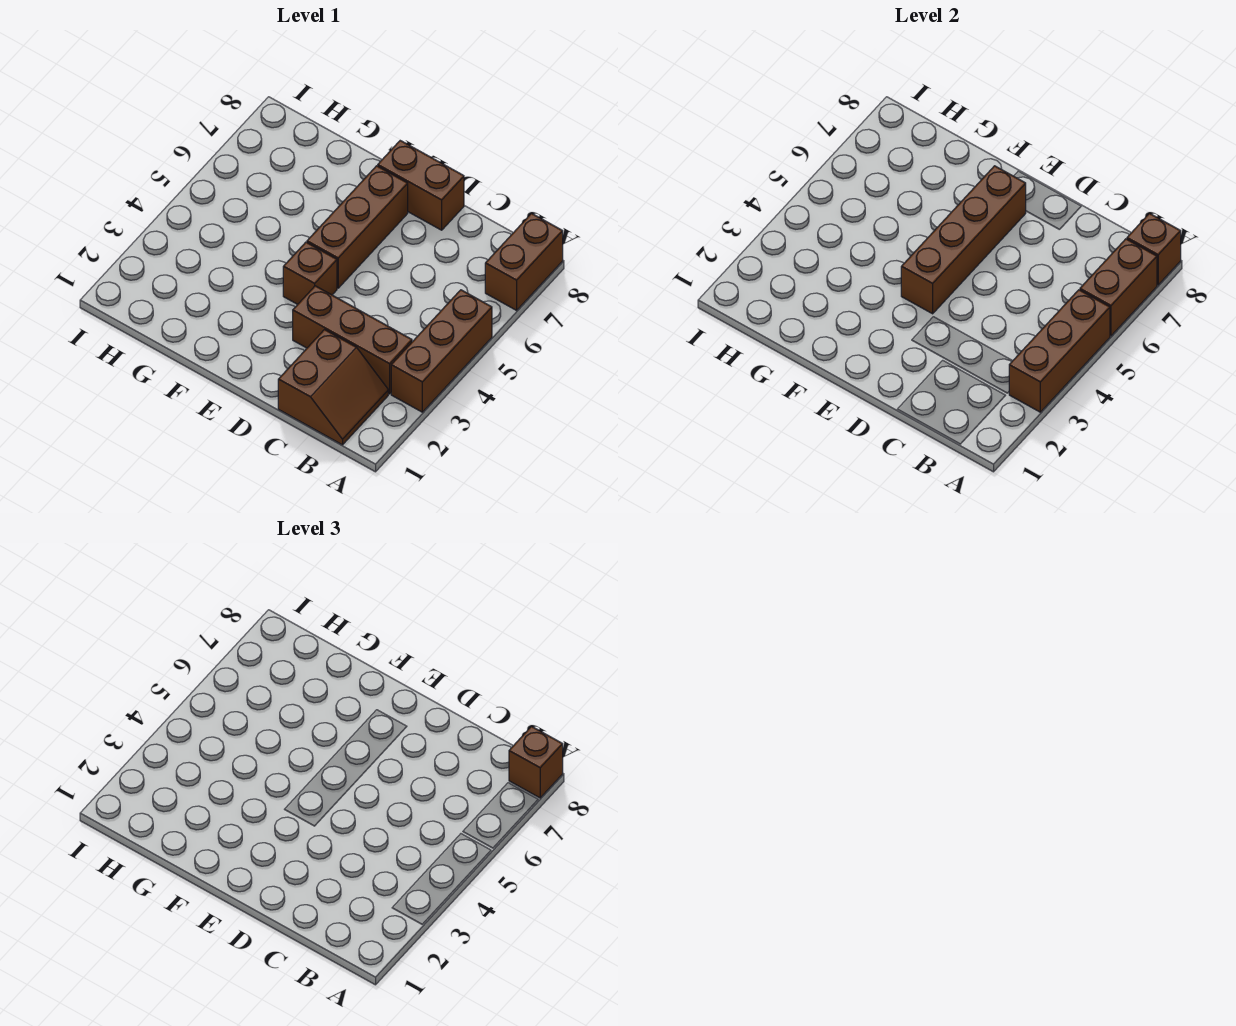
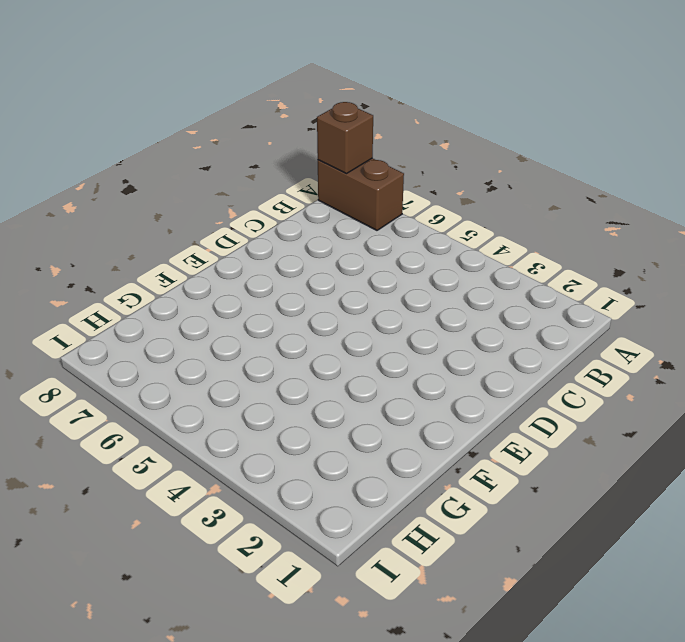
none -> brown brick A3:A5 level 1
none -> brown slope B1:C2 level 1 top C
none -> brown brick B3:D3 level 1

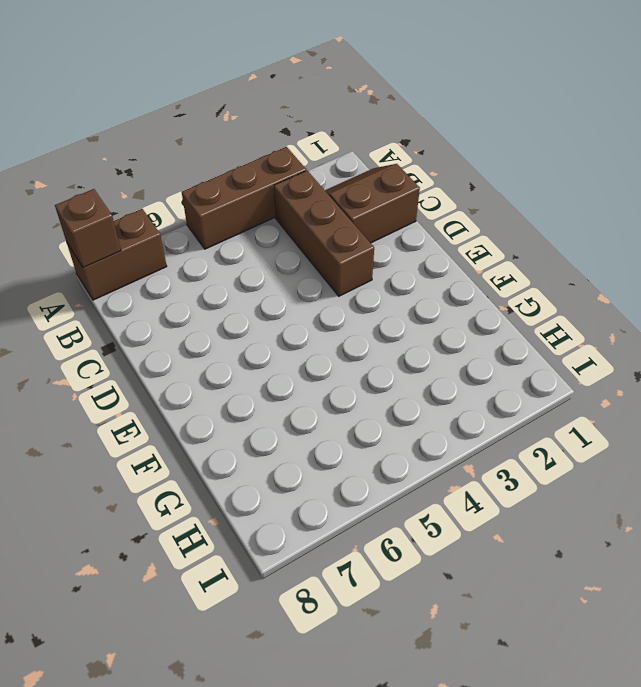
none -> brown brick D8:E8 level 1
none -> brown brick E4 level 1
none -> brown brick E5:E7 level 1

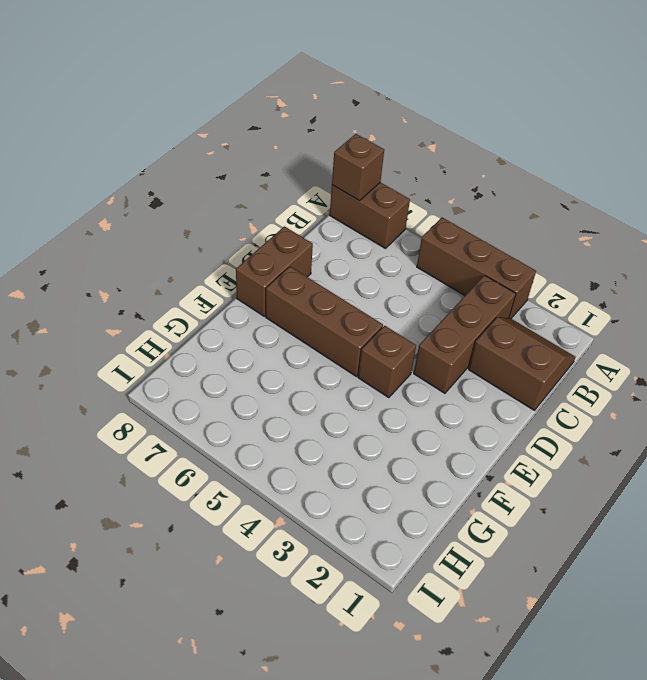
none -> brown brick A3:A5 level 2
none -> brown brick A6:A7 level 2
none -> brown brick E4:E7 level 2

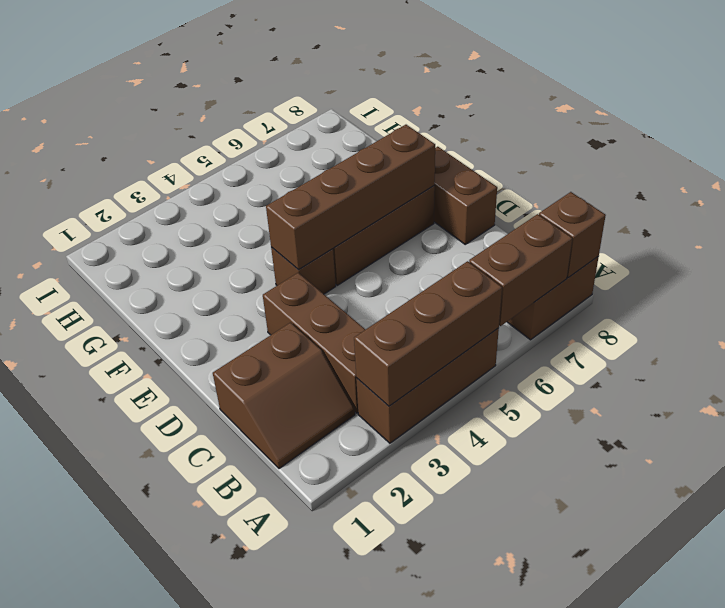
none -> brown brick A8 level 3

